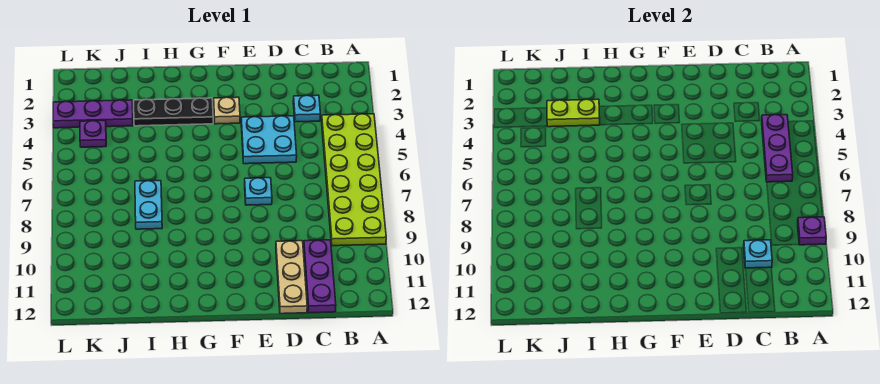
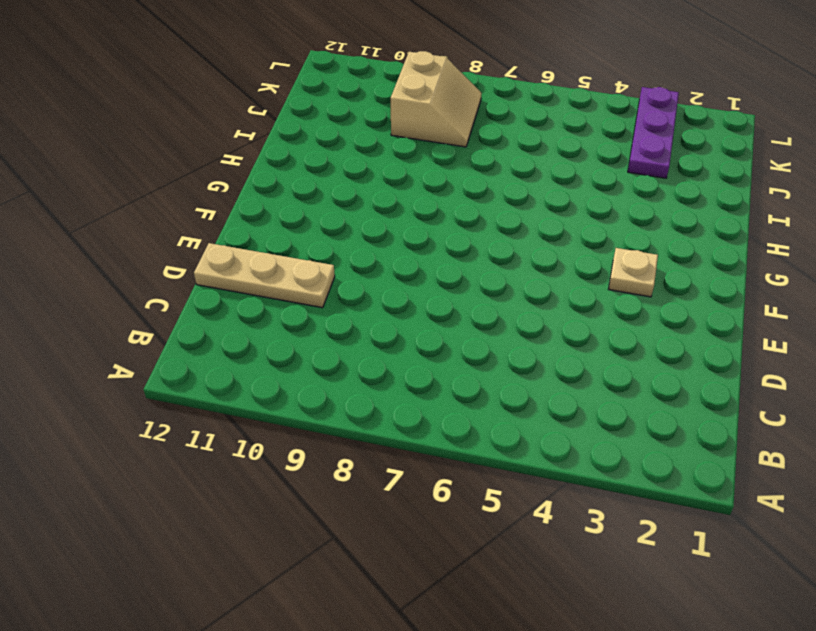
tan slope J8:K9 level 1 top 9 -> none
none -> lime plate A4:B9 level 1
none -> cyan plate C3 level 1
none -> purple plate C10:C12 level 1

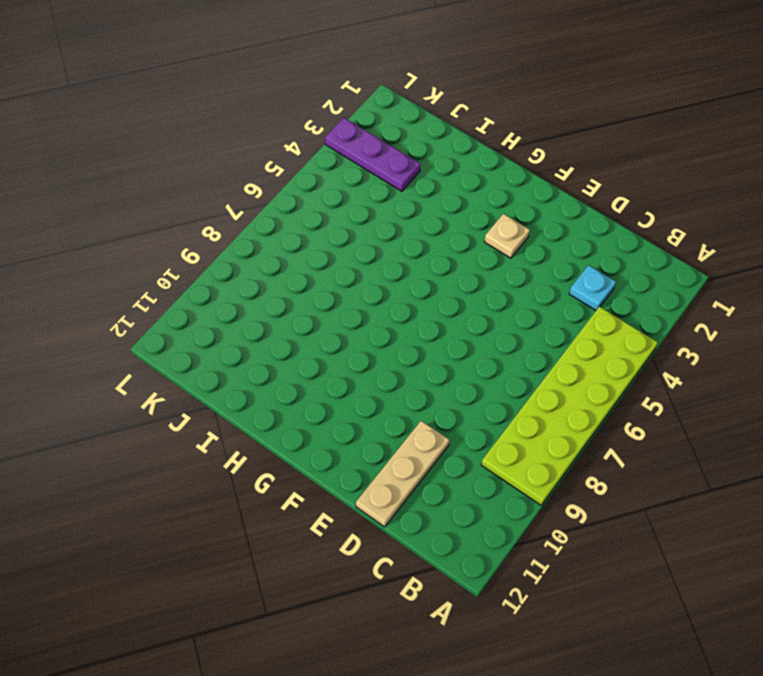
none -> purple plate C10:C12 level 1
none -> cyan plate D4:E5 level 1
none -> cyan plate E7 level 1

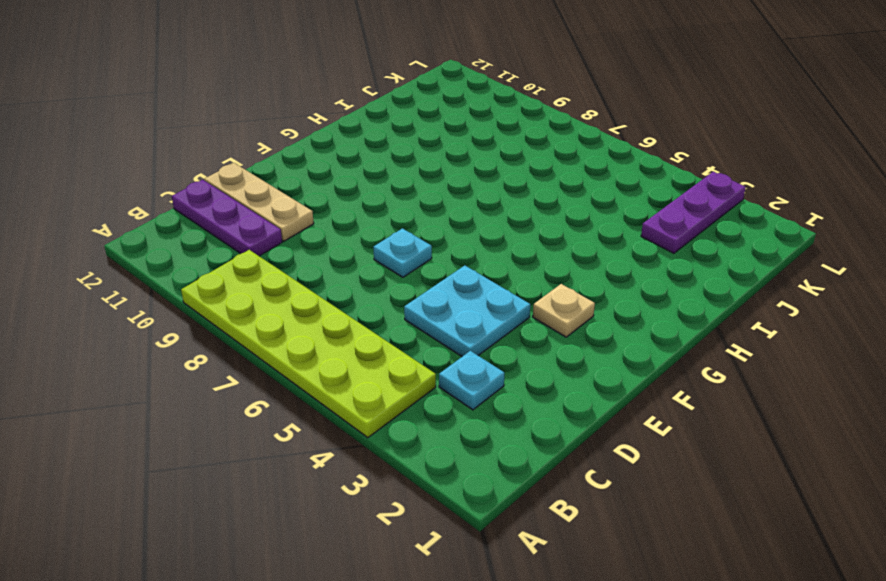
none -> black plate G3:I3 level 1
none -> cyan plate I7:I8 level 1
none -> purple plate K4 level 1

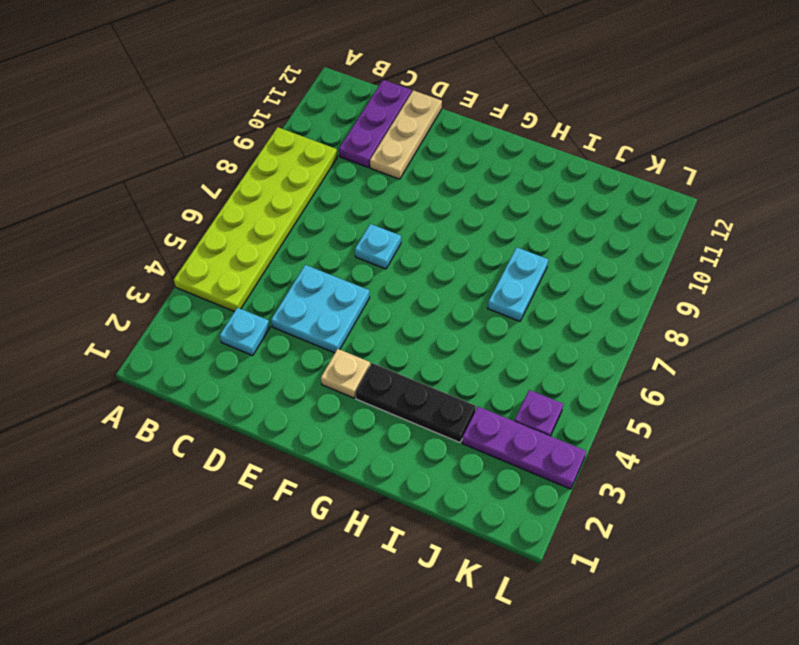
none -> purple plate A9 level 2
none -> purple plate B4:B6 level 2
none -> cyan plate C10 level 2

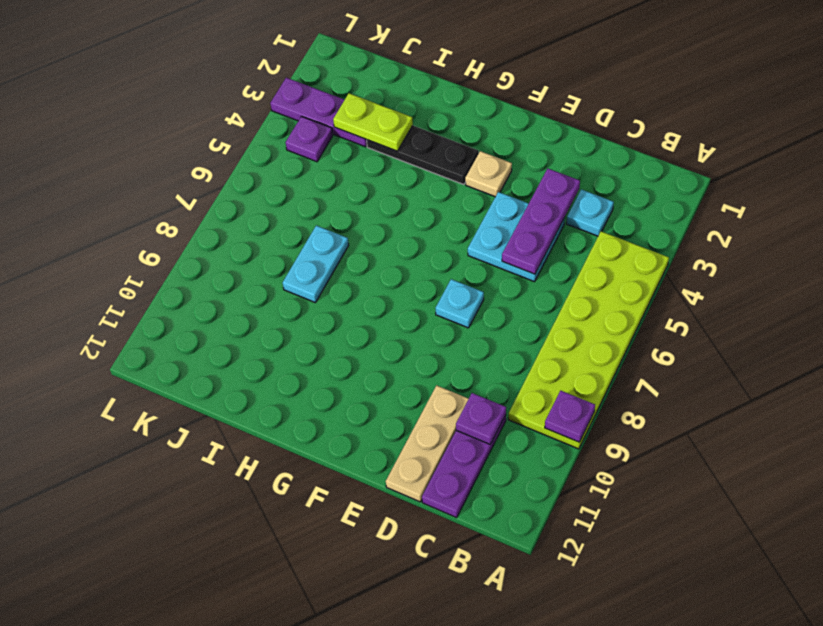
purple plate C10 level 2 -> cyan plate C10 level 2
purple plate D3:D5 level 2 -> purple plate B4:B6 level 2

